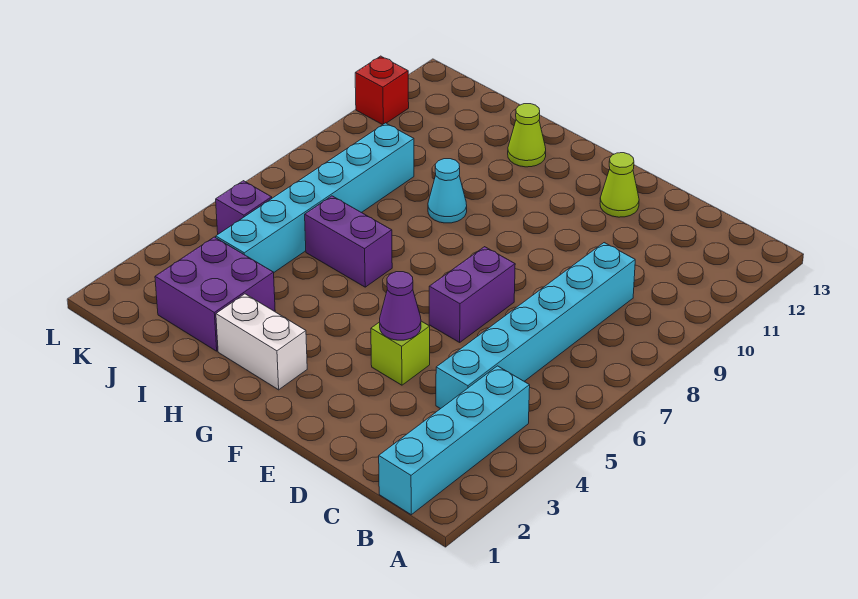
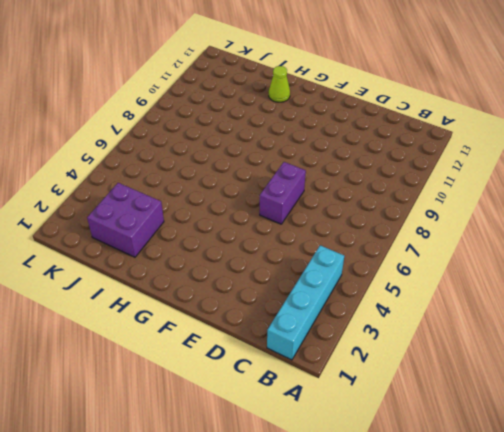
none -> cyan brick C4:C9 level 1
none -> lime brick E4 level 1
none -> lime cone E12 level 1

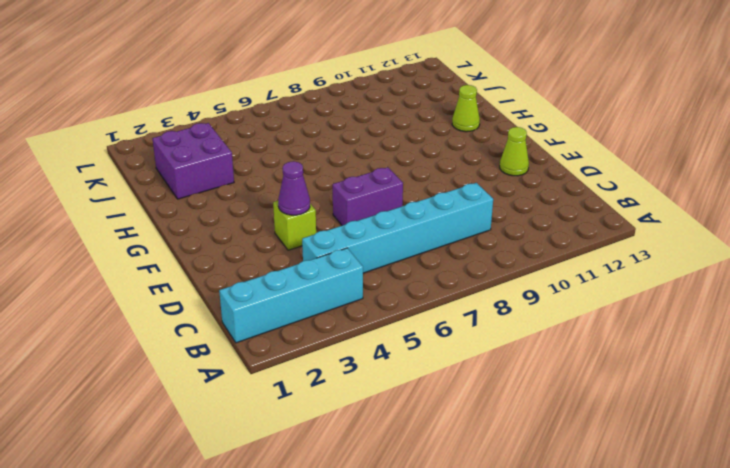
none -> white brick G2:H2 level 1
none -> purple brick H6:I6 level 1
none -> cyan cone H9 level 1

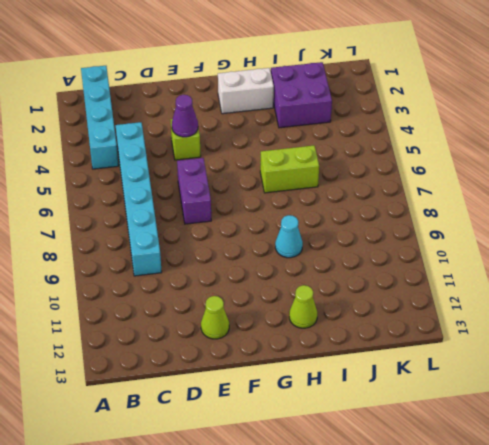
lime brick H6:I6 level 1 -> purple brick H6:I6 level 1
none -> cyan brick J4:J9 level 1
none -> purple brick K5 level 1
none -> red brick L11 level 1

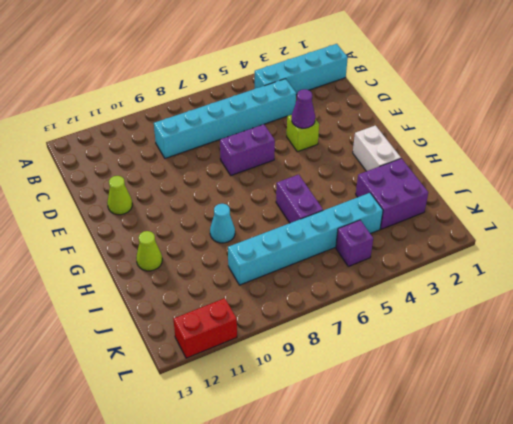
red brick L11:L12 level 1 -> red brick L11 level 1

